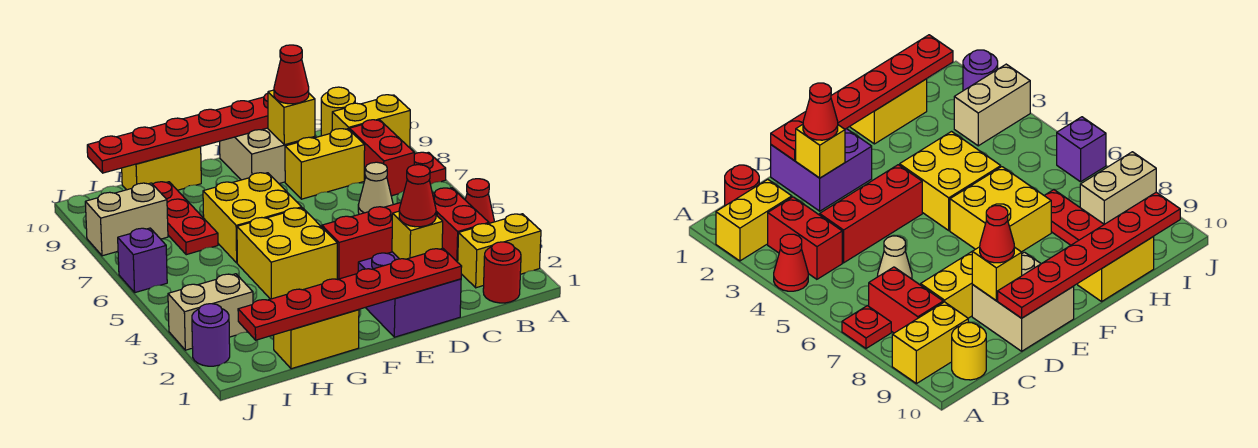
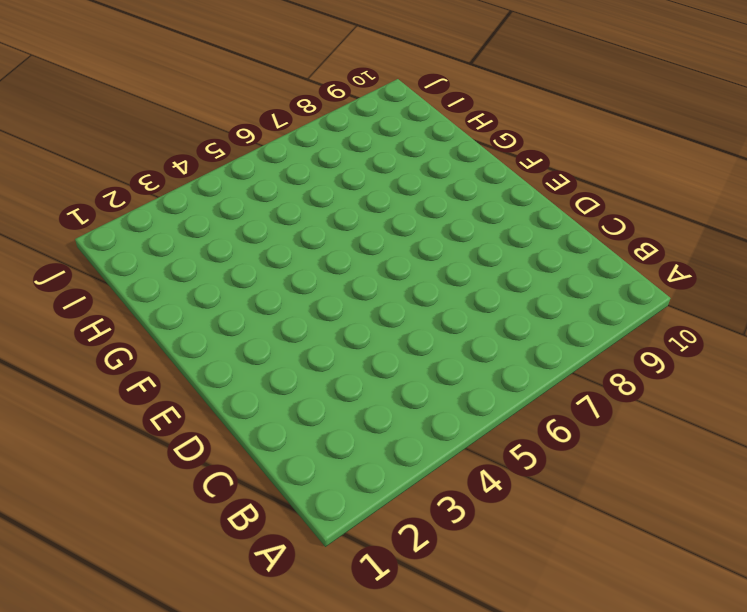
none -> yellow brick A2:B2 level 1
none -> red cone A4 level 1
none -> red plate A7 level 1

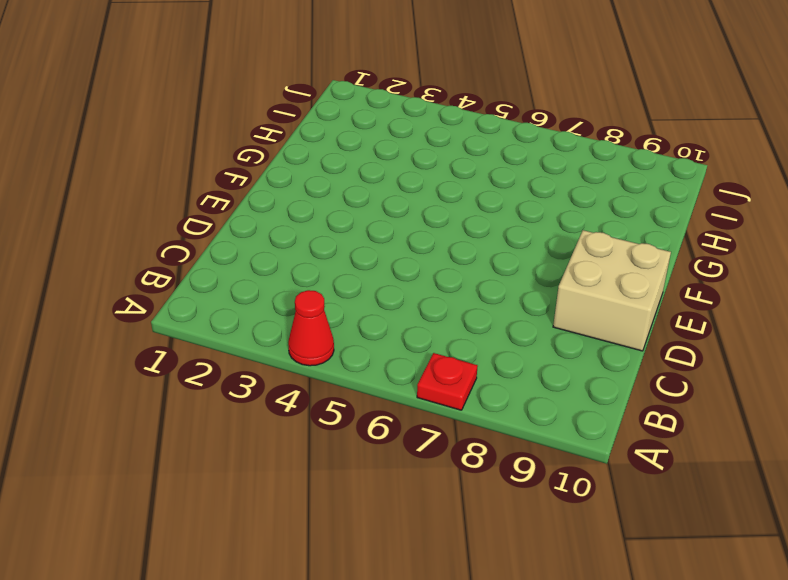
none -> yellow brick A2:B2 level 1
none -> yellow brick A9:B9 level 1
none -> red round brick B1 level 1

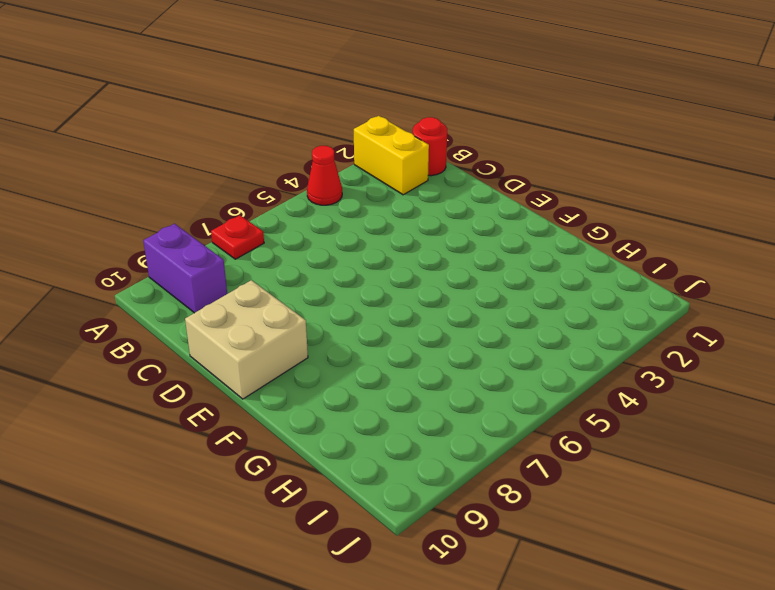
purple brick A9:B9 level 1 -> yellow brick A9:B9 level 1
none -> red brick B3:B4 level 1
none -> red brick B7:B8 level 1
none -> yellow round brick B10 level 1

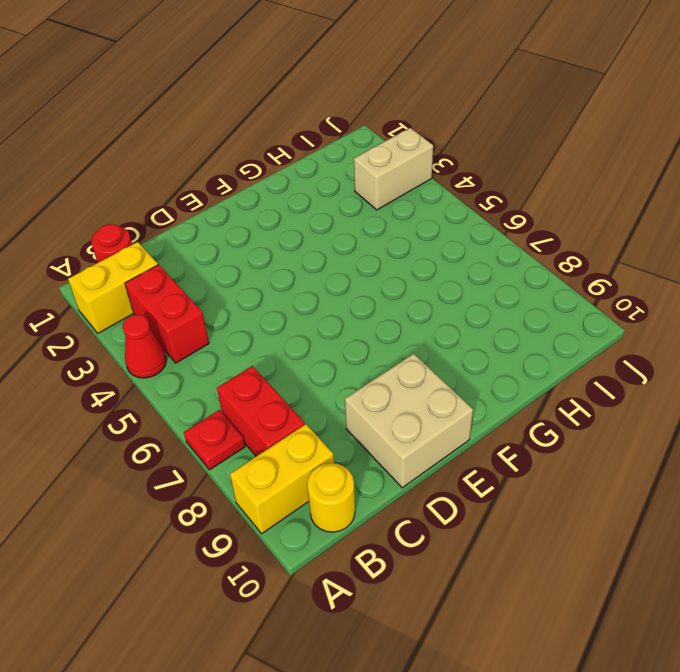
none -> red brick C4:E4 level 1
none -> tan cone C6 level 1
none -> yellow brick C8:D8 level 1

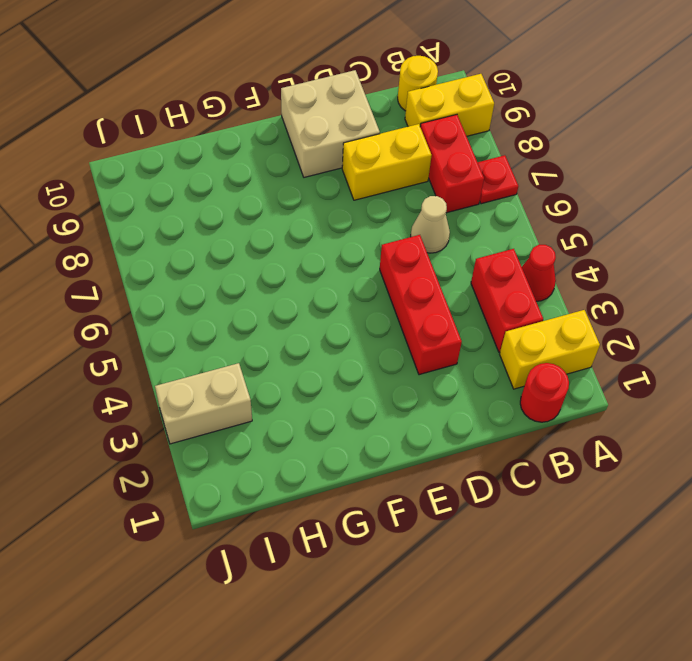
red brick D3:D5 level 1 -> red brick C4:E4 level 1
none -> purple brick D1:E2 level 1
none -> yellow brick F4:G5 level 1
none -> yellow brick F6:G7 level 1

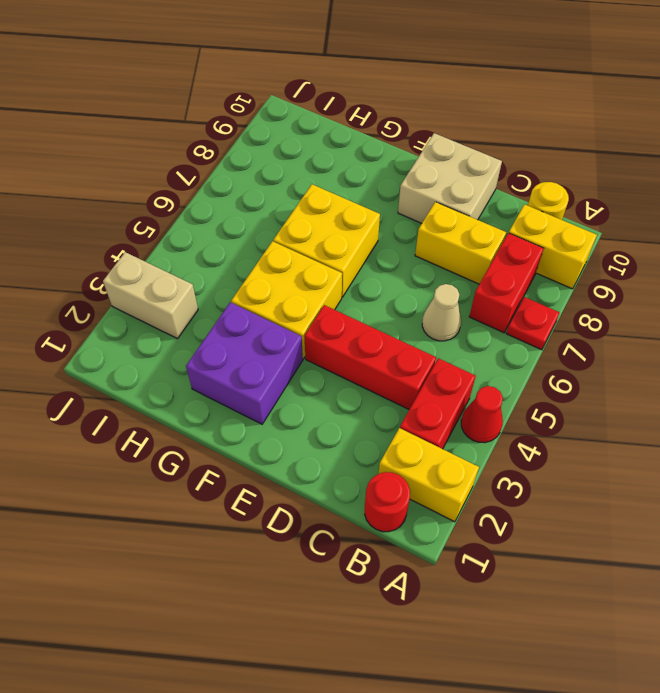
purple brick F2:G3 level 1 -> purple brick D1:E2 level 1
none -> yellow brick G1:H1 level 1
none -> yellow brick G10:H10 level 1
none -> red plate H7:H9 level 1

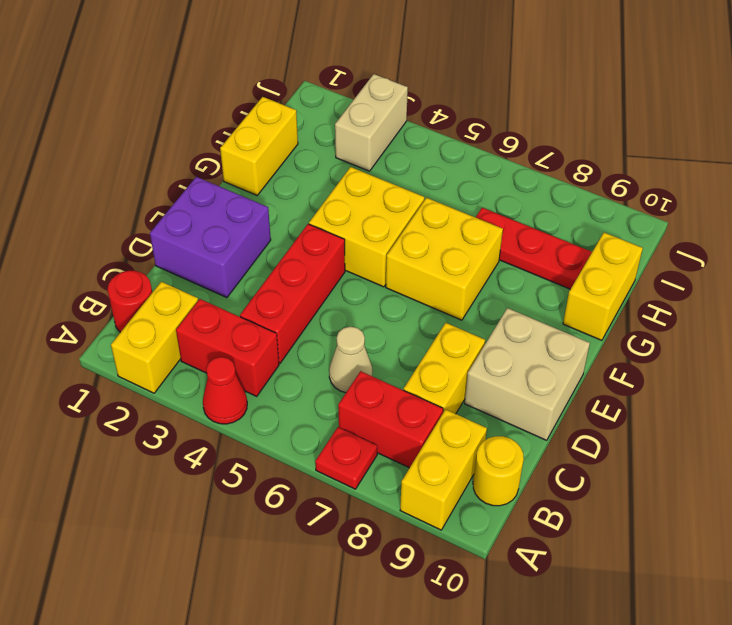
none -> tan brick I8:J8 level 1
none -> purple round brick J2 level 1
none -> purple brick J6 level 1

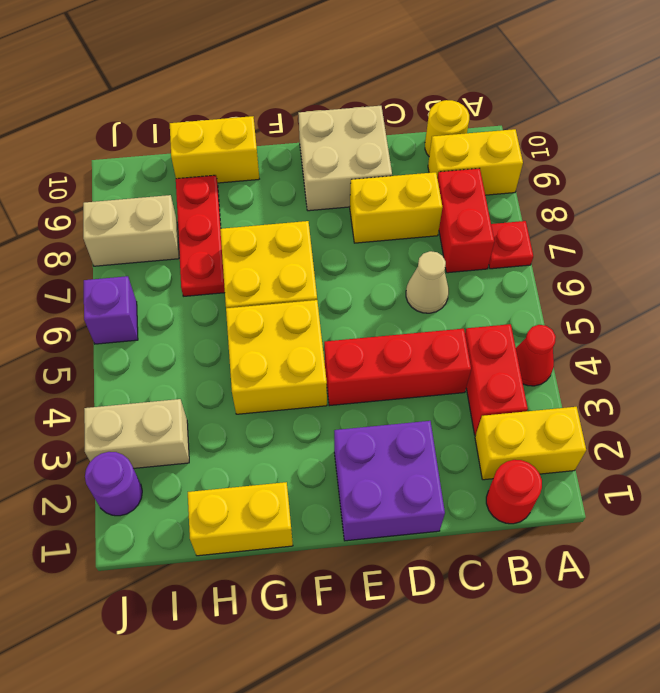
none -> red plate D1:I1 level 2
none -> yellow brick D2 level 2
none -> yellow brick D9 level 2

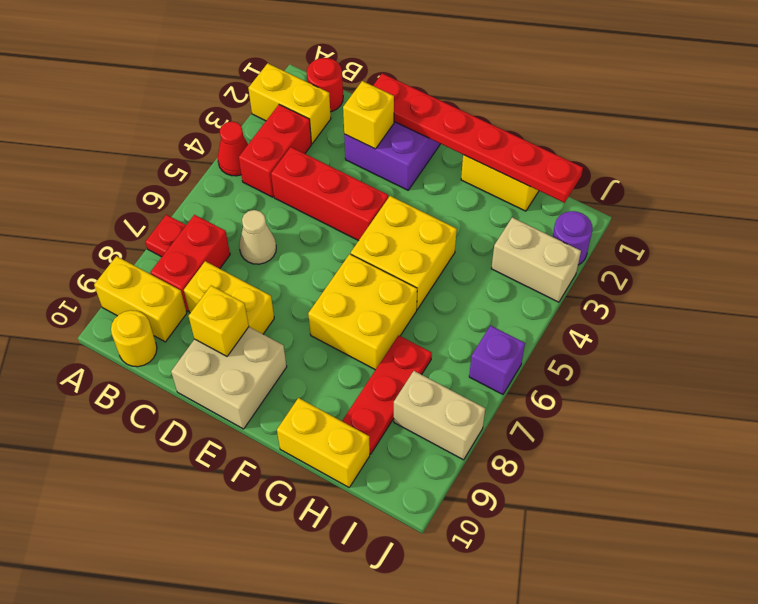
none -> red plate D10:I10 level 2
none -> red cone D2 level 3
none -> red cone D9 level 3

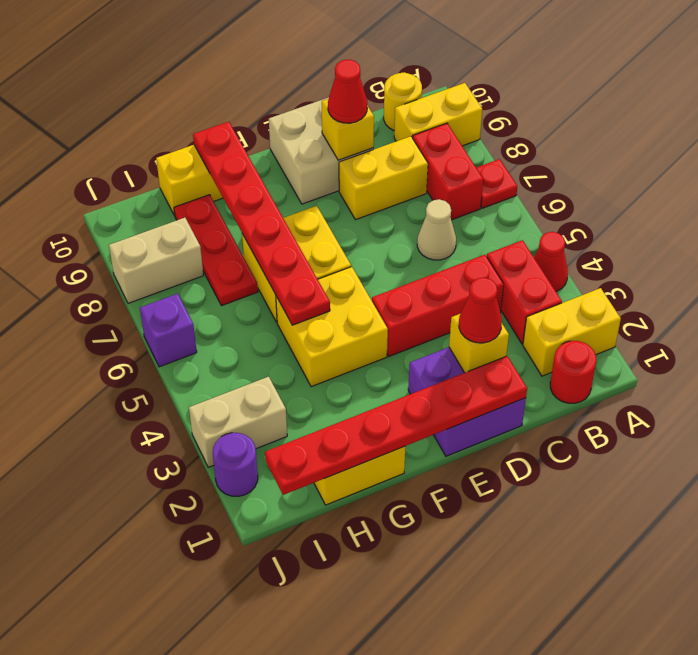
red plate G5:G10 level 2 -> red plate D10:I10 level 2

